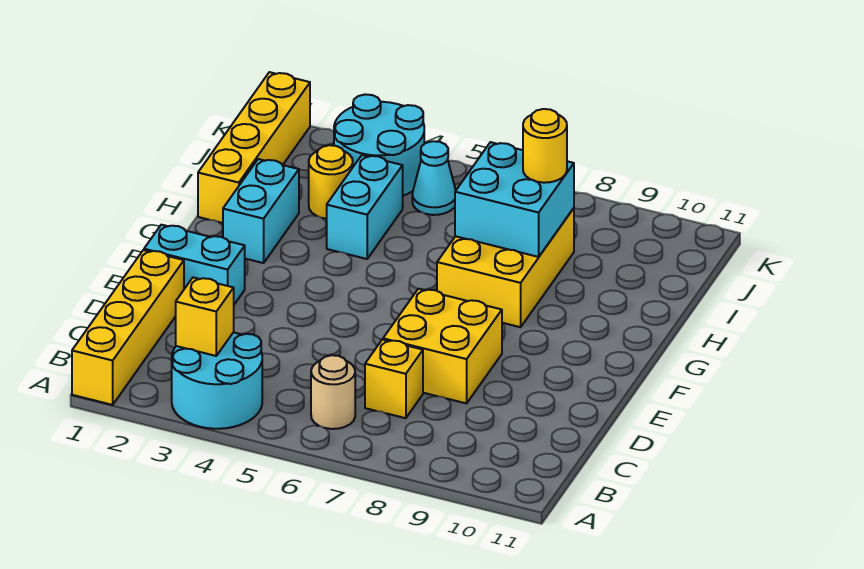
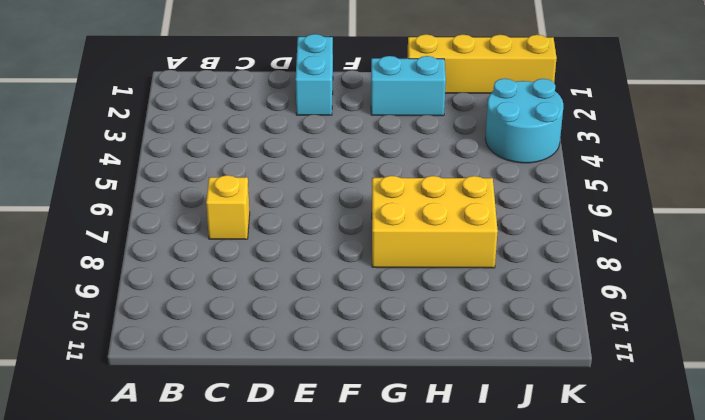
none -> yellow brick A1:D1 level 1
none -> cyan round brick A3:B4 level 1
none -> tan round brick B6 level 1

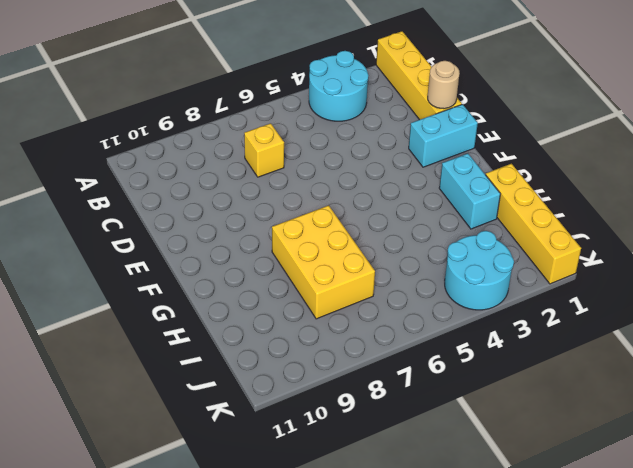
tan round brick D1 level 2 -> tan round brick B6 level 1
none -> yellow brick D7:E8 level 1
none -> cyan brick H4:I4 level 1
none -> yellow round brick I3 level 1

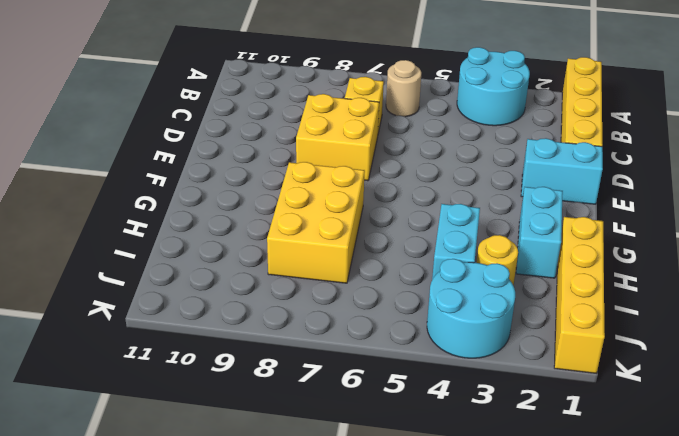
none -> cyan cone J5 level 1
none -> yellow brick B3 level 2
none -> cyan brick H7:I8 level 2

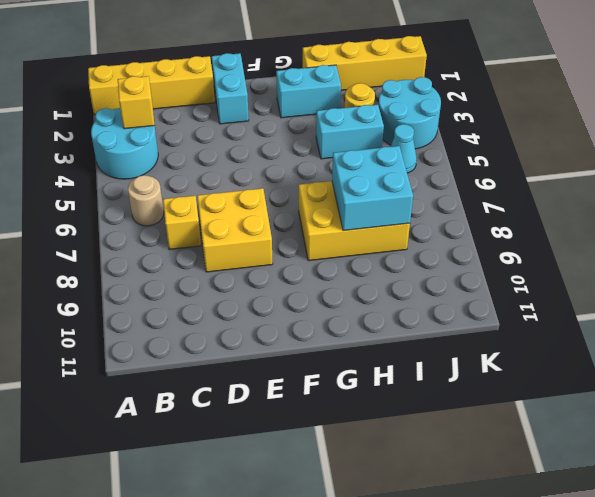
none -> yellow round brick I8 level 3

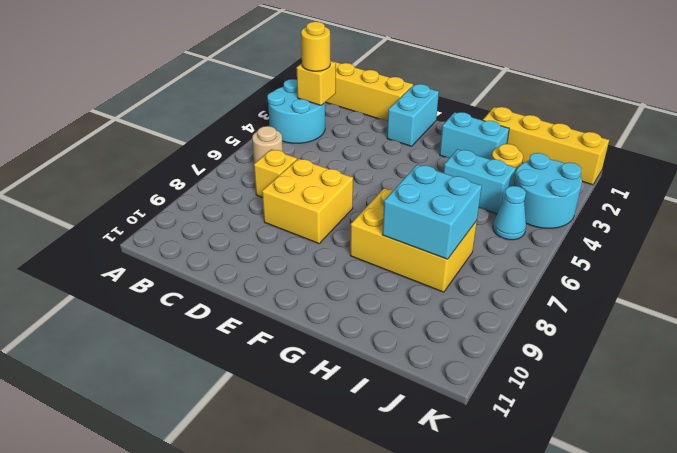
yellow round brick B3 level 3 -> yellow round brick I8 level 3

